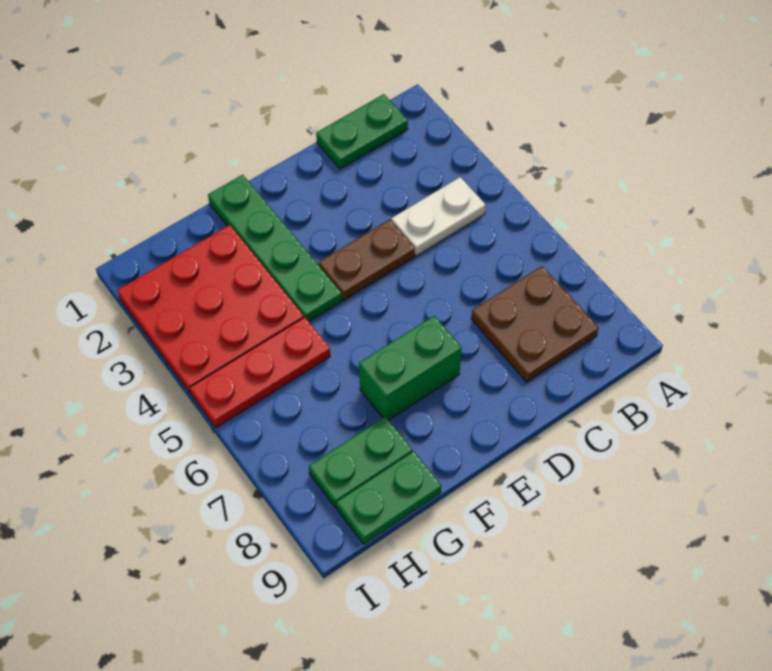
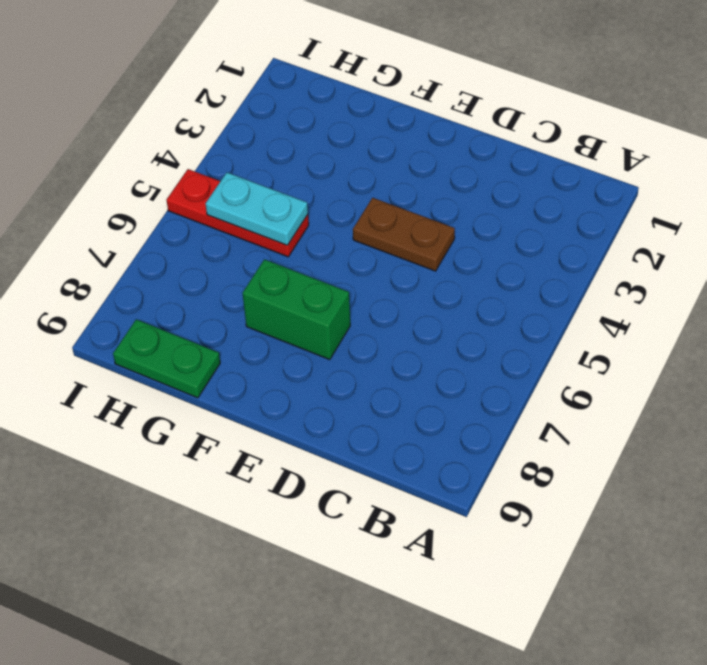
cyan plate G5:H5 level 2 -> none
none -> green plate B1:C1 level 1
none -> white plate B4:C4 level 1

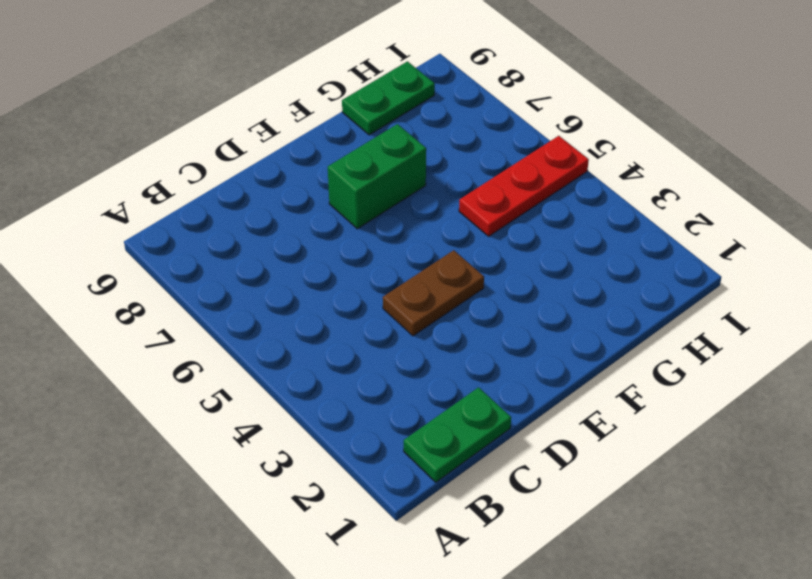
none -> white plate B4:C4 level 1
none -> brown plate B7:C8 level 1

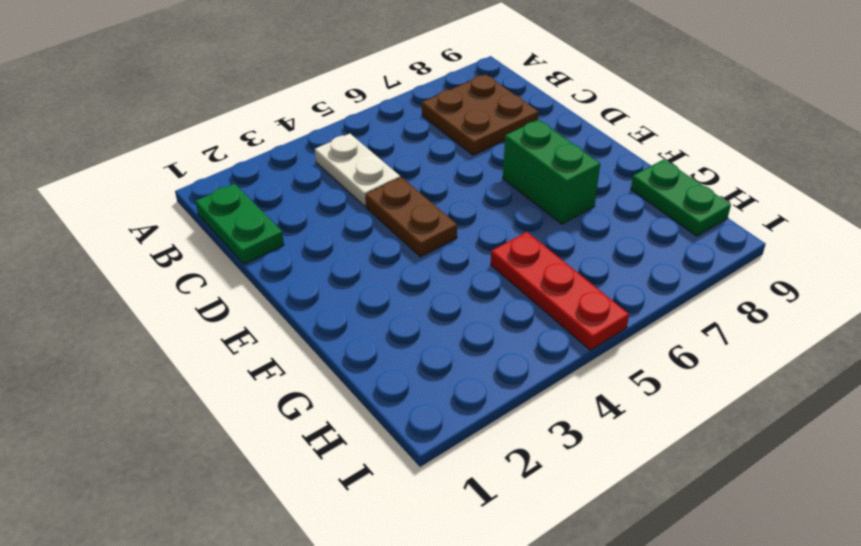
none -> green plate F1:F4 level 1
none -> red plate G2:I4 level 1

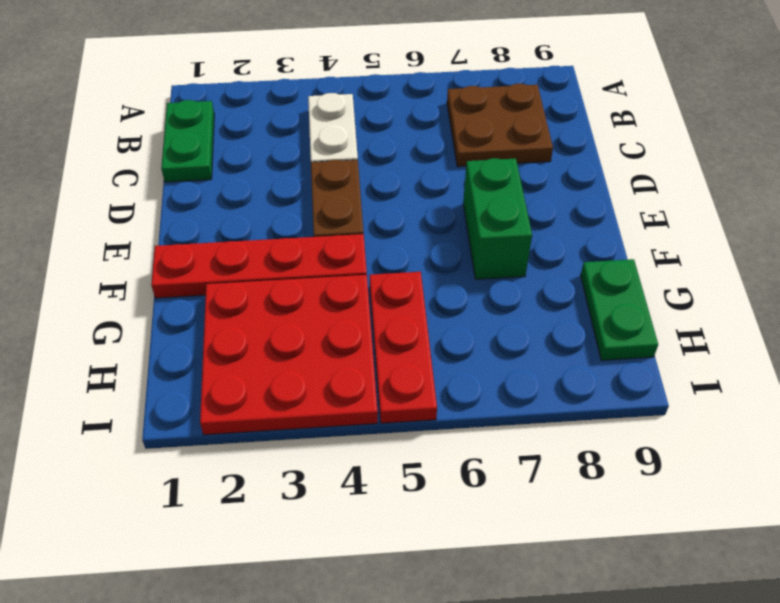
red plate F1:F4 level 1 -> green plate F1:F4 level 1
none -> green plate G8:H8 level 1

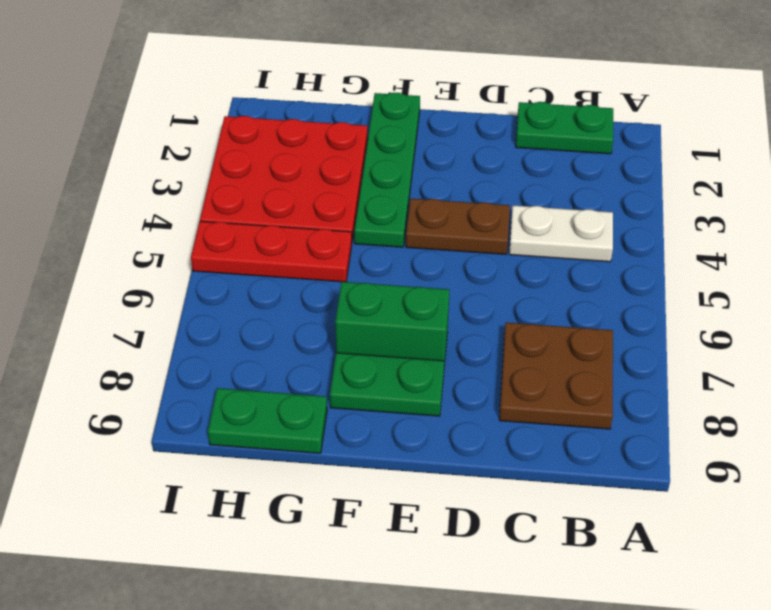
green plate E8:F8 level 1 -> green plate G8:H8 level 1

